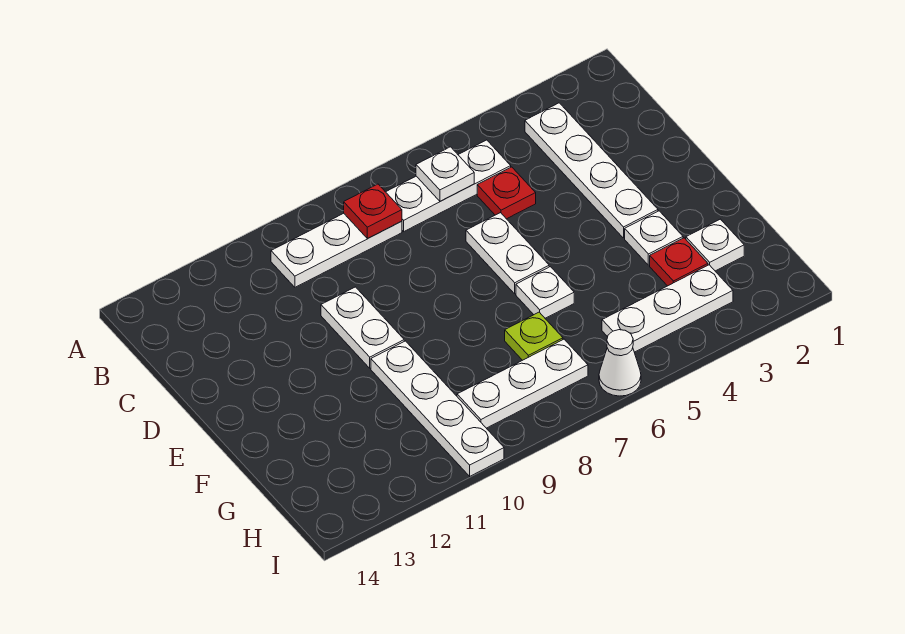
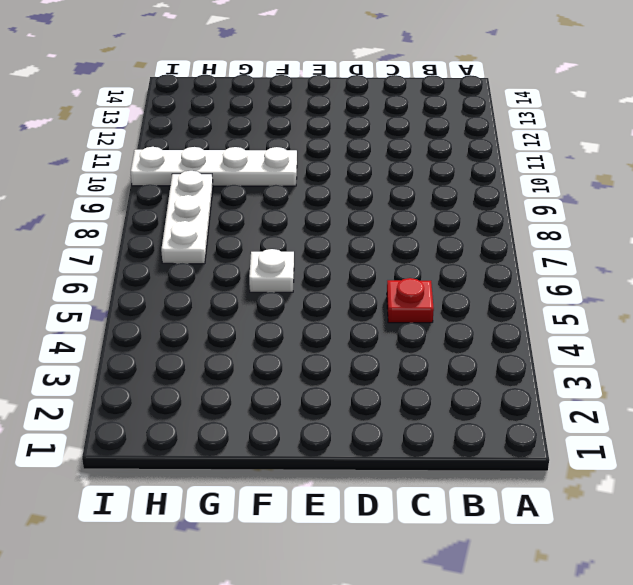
none -> white plate B3:E3 level 1
none -> white plate B5:B7 level 1
none -> white plate B8:B10 level 1

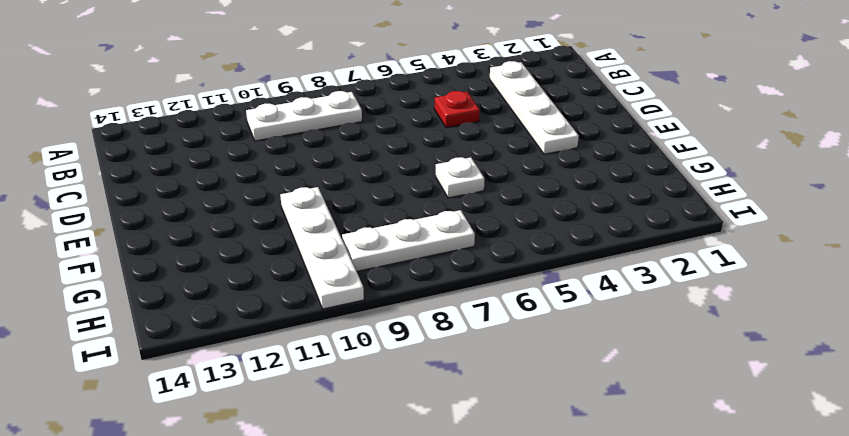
none -> white plate B5:B7 level 1
none -> white plate D6:E6 level 1
none -> white plate D10:E10 level 1

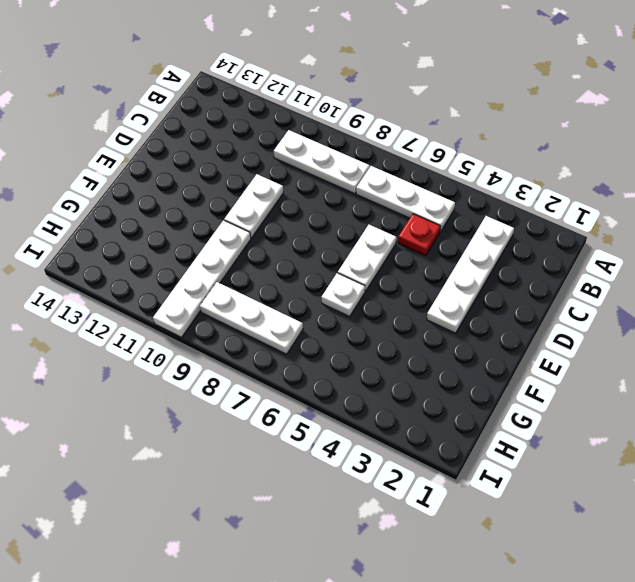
none -> white plate F3 level 1
none -> white plate G2 level 1
none -> red plate G3 level 1

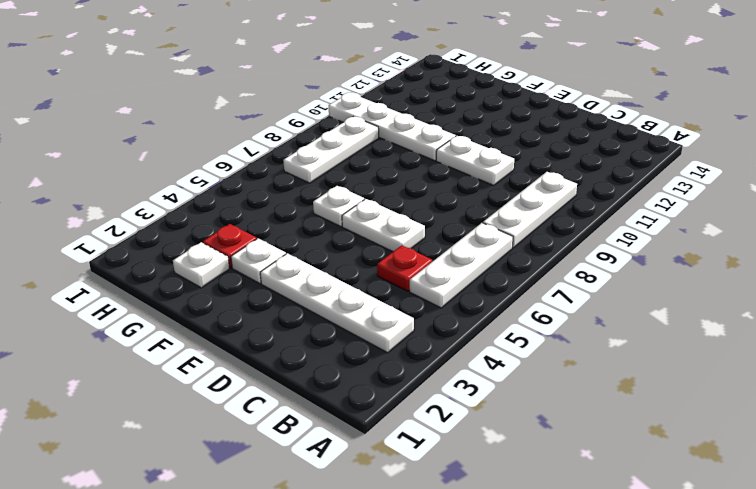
none -> lime plate G7 level 1
none -> white plate H3:H5 level 1
none -> white cone I6 level 1

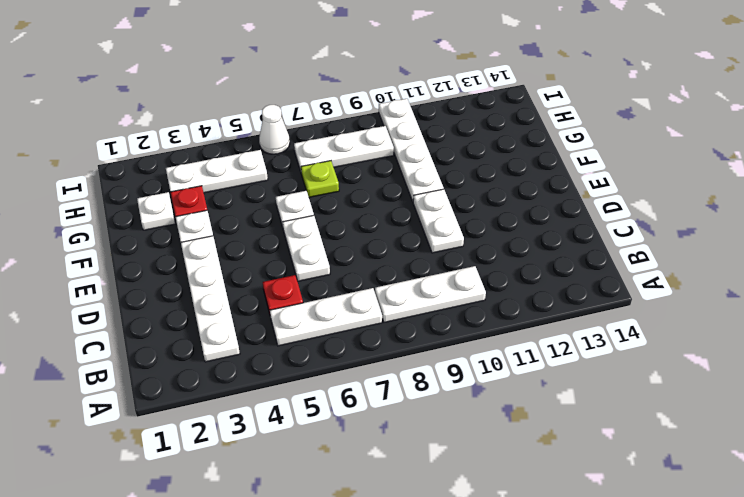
none -> white plate B6 level 2
none -> red plate B8 level 2

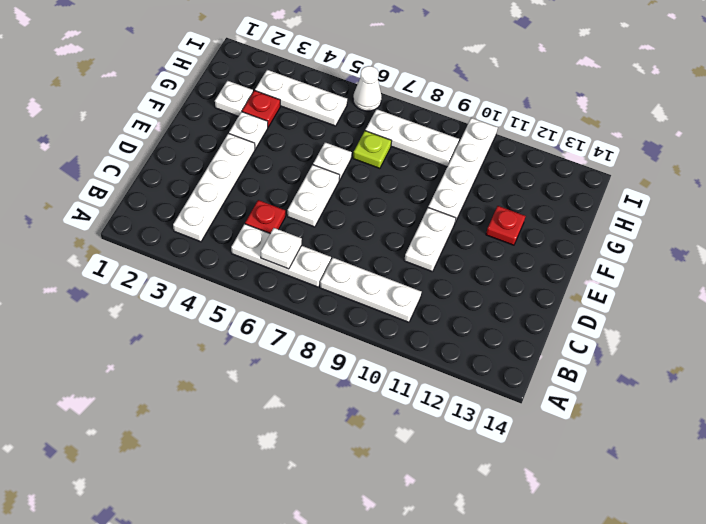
red plate F12 level 1 -> red plate B8 level 2

